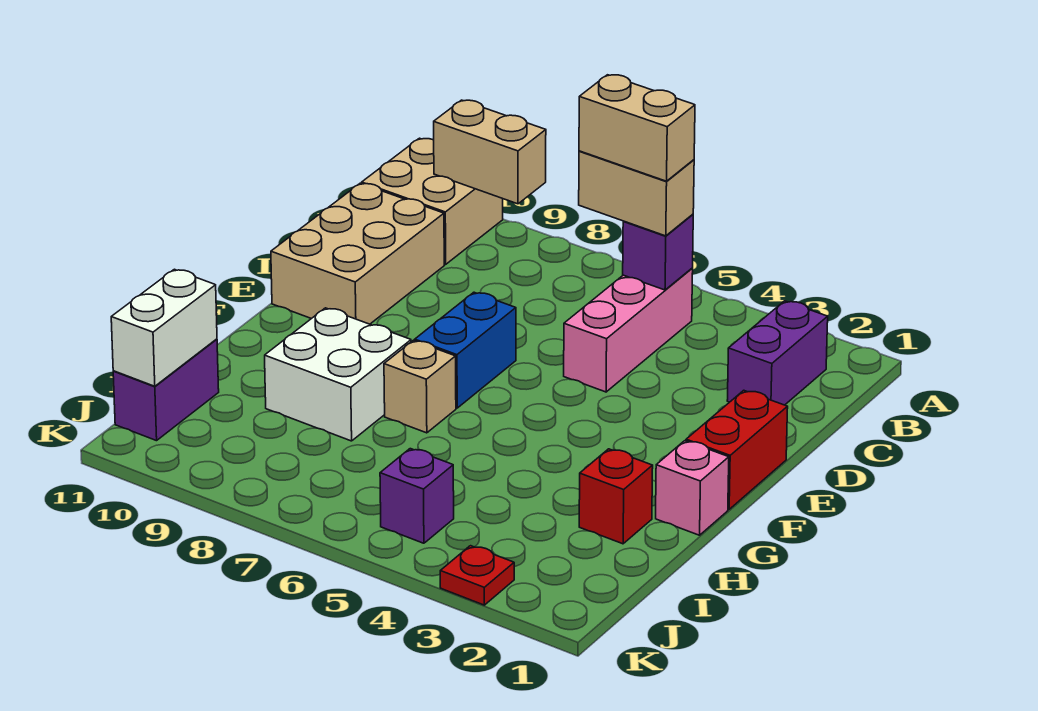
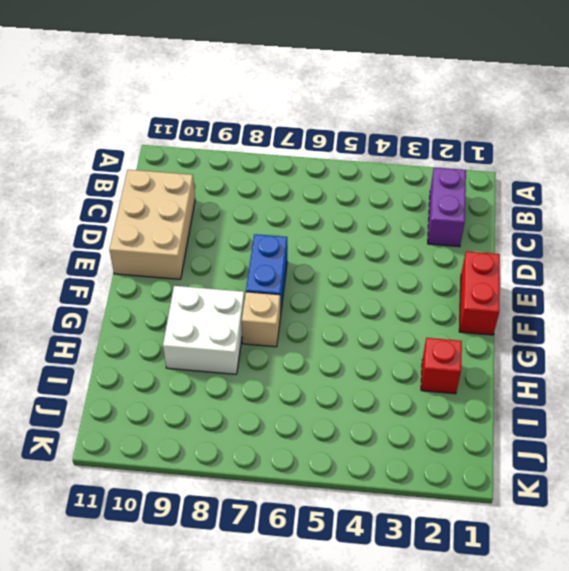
none -> tan brick A10:B11 level 1
none -> pink brick B5:D5 level 1
none -> pink brick G1 level 1

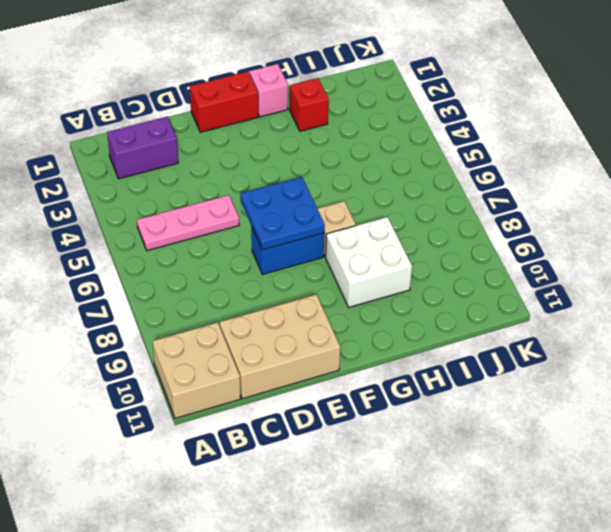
pink plate B5:D5 level 1 -> pink brick B5:D5 level 1
blue plate E6:F7 level 2 -> none
none -> purple brick I11:J11 level 1
none -> purple brick J5 level 1
none -> red plate K3 level 1

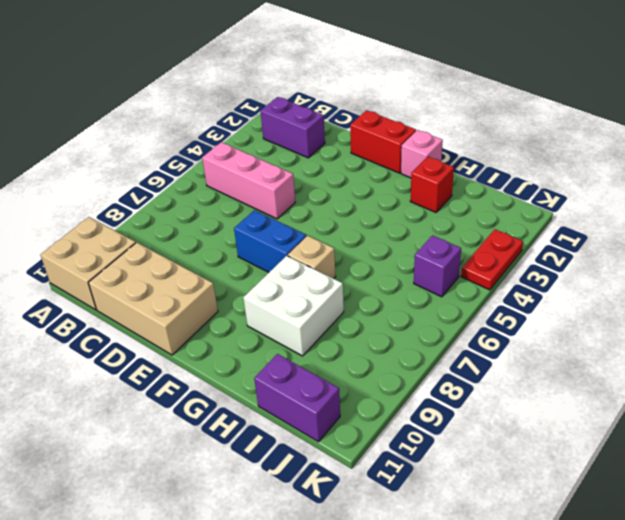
red plate K3:K4 level 1 -> red plate K3 level 1
none -> tan brick A9:A10 level 2
none -> purple brick B5 level 2
none -> white brick I11:J11 level 2

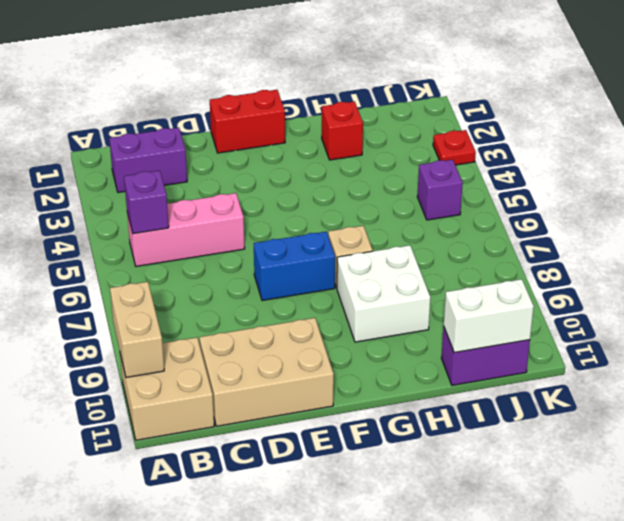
none -> pink brick G1 level 1
none -> tan brick B5:B6 level 3
none -> tan brick B5:B6 level 4

